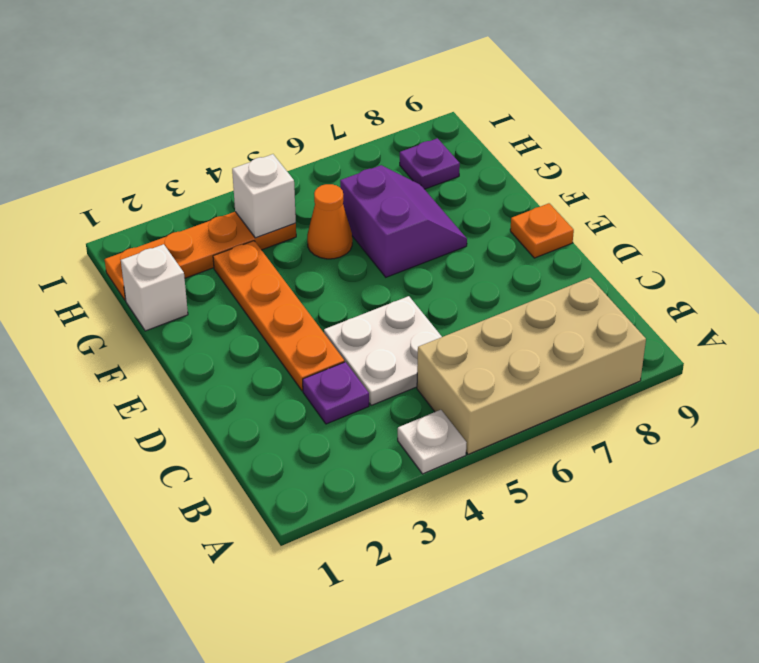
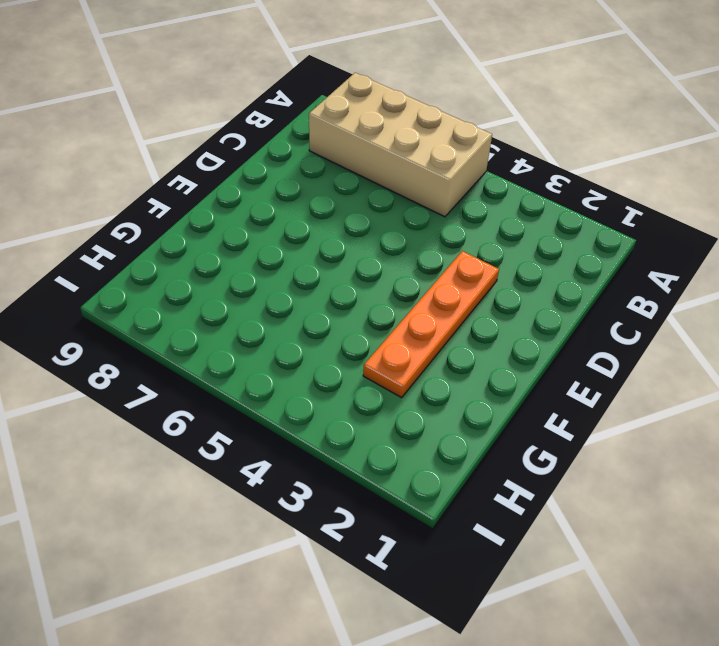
none -> white plate A4 level 1
none -> purple plate C3 level 1
none -> white plate C4:D5 level 1

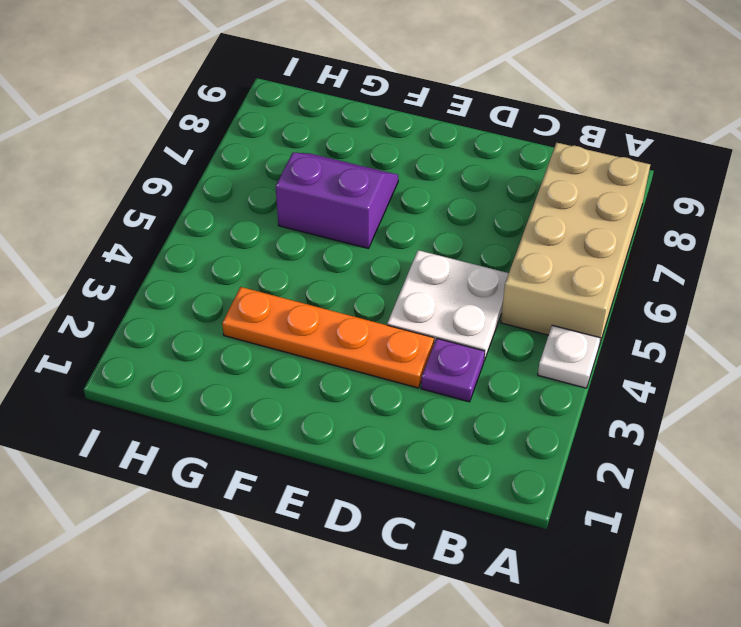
none -> orange plate E9 level 1
none -> white brick G1 level 1
none -> orange cone G5 level 1

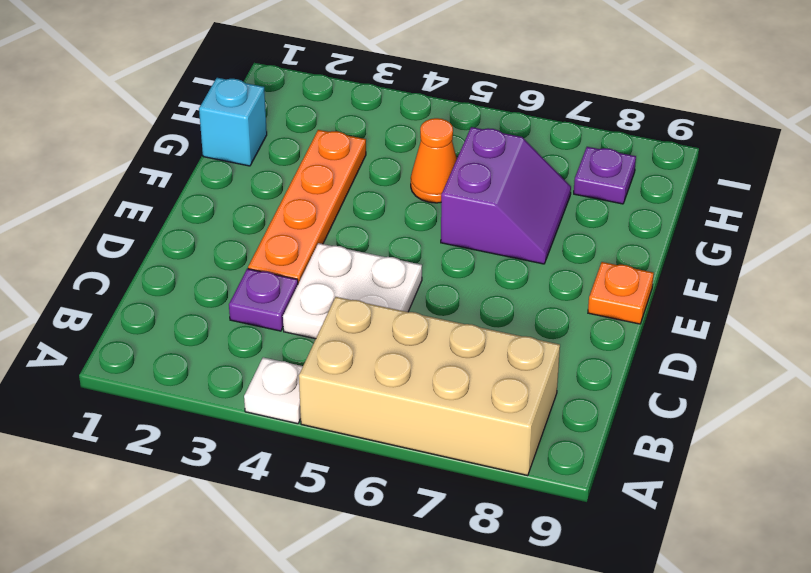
cyan brick G1 level 1 -> white brick G1 level 1
none -> orange plate H1:H4 level 1
none -> white brick H4 level 2

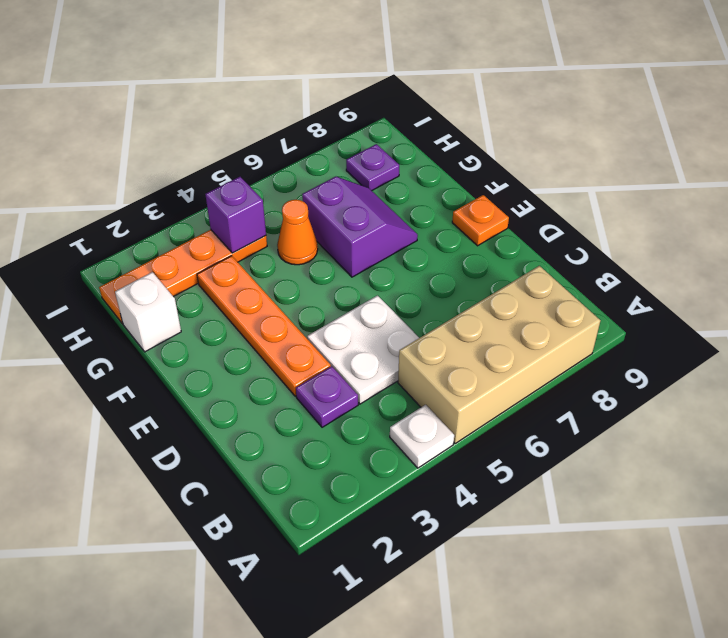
purple brick H4 level 2 -> white brick H4 level 2

